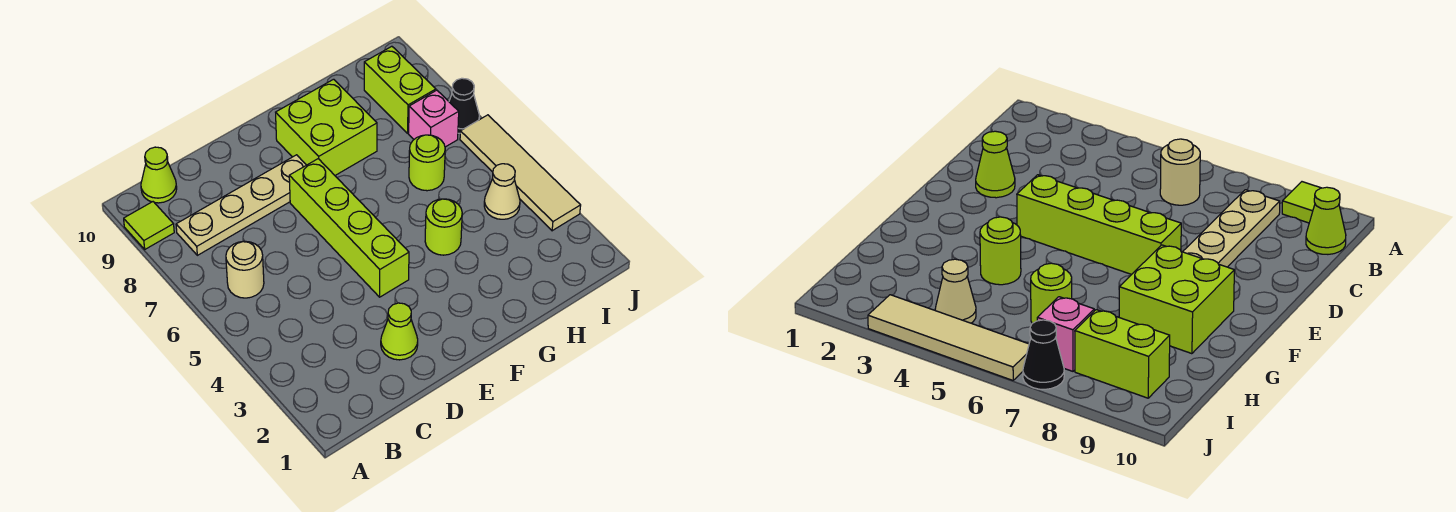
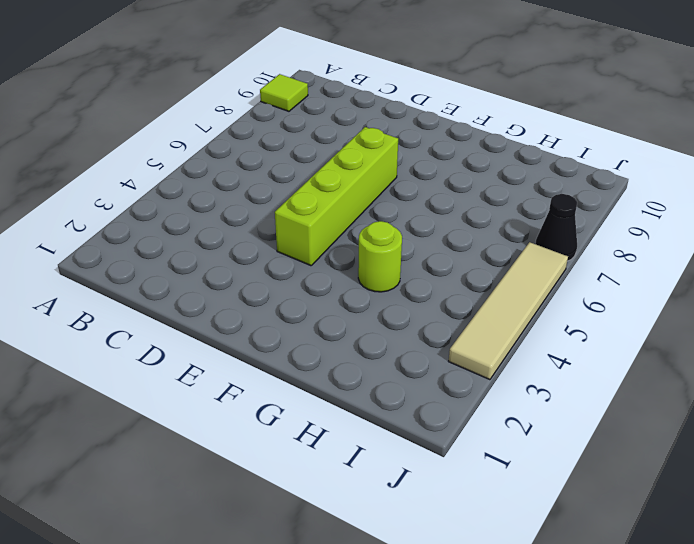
none -> tan round brick B6 level 1
none -> tan plate B8:E8 level 1
none -> lime cone B10 level 1

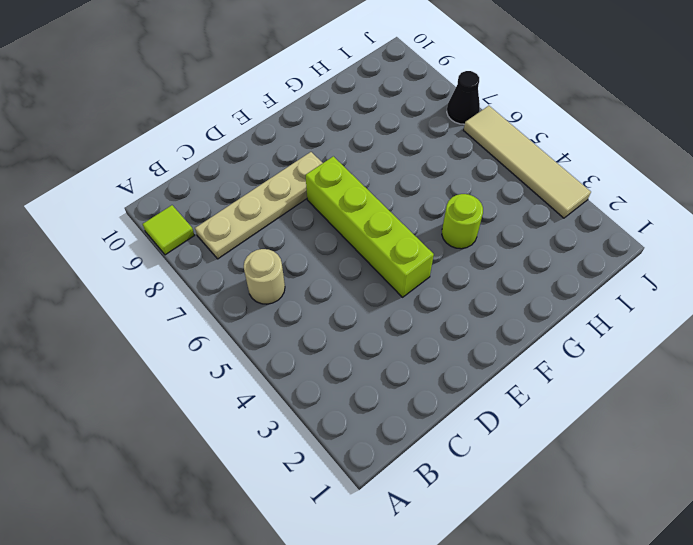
none -> lime cone B10 level 1
none -> lime cone D2 level 1
none -> lime brick F8:G9 level 1

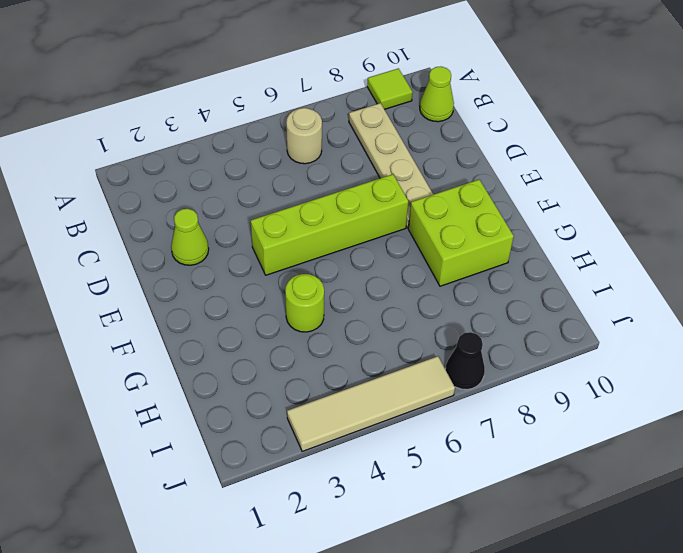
none -> lime round brick H6 level 1
none -> tan cone I4 level 1
none -> pink brick I7 level 1

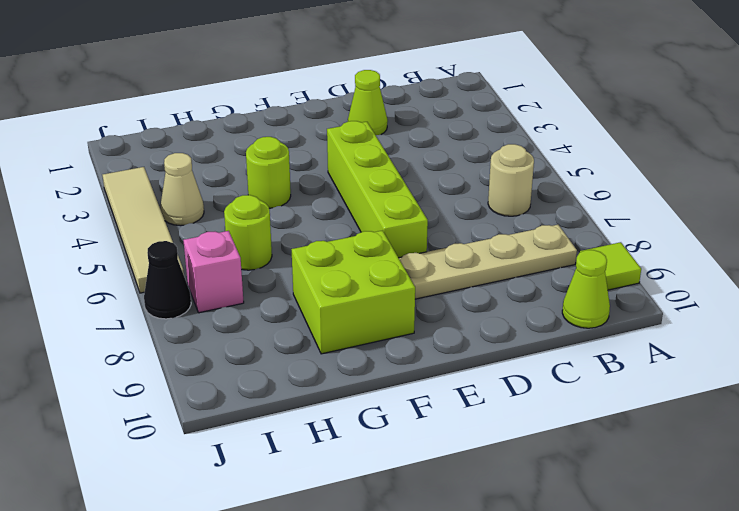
none -> lime brick I8:I9 level 1

